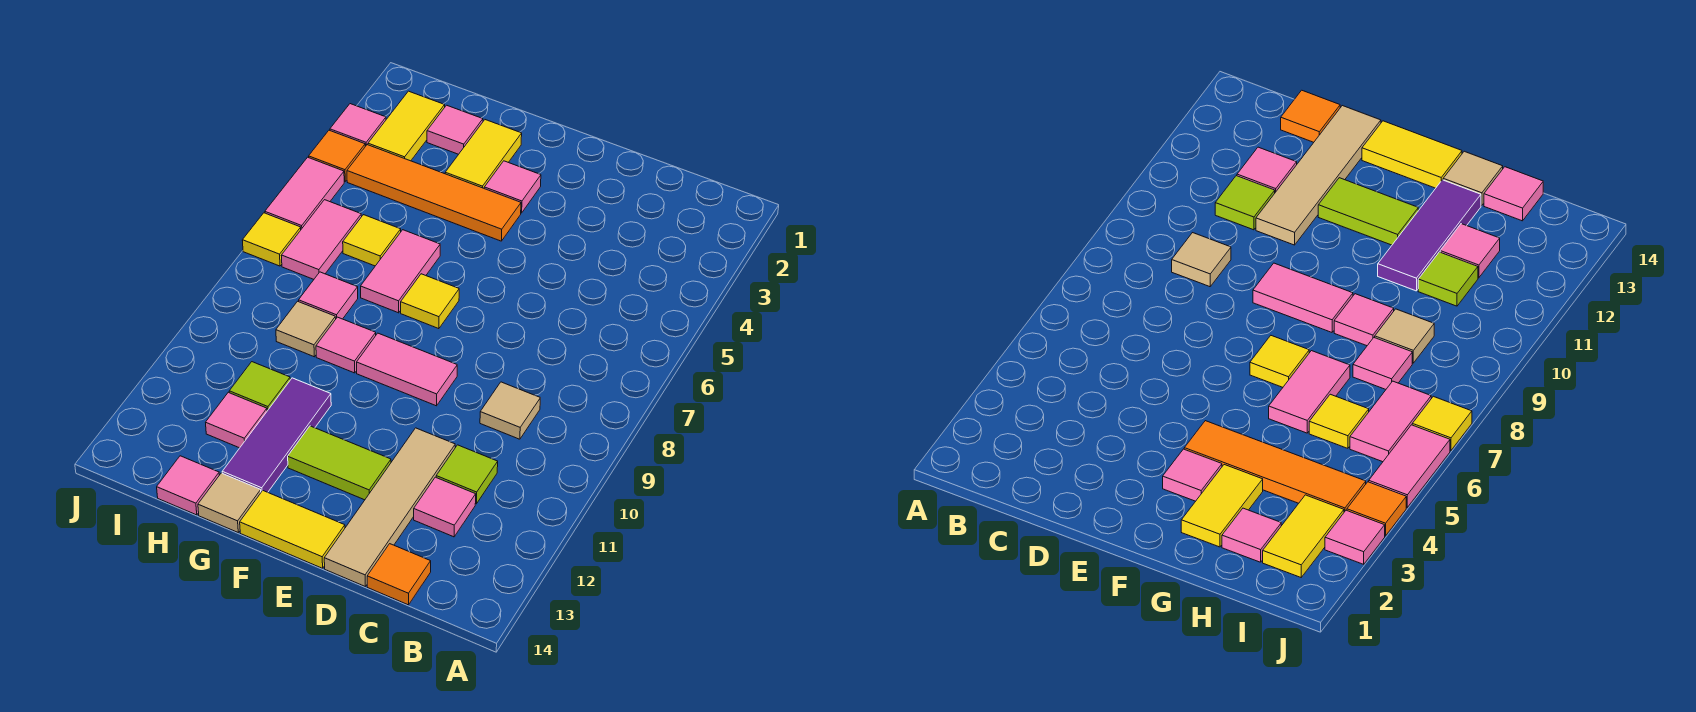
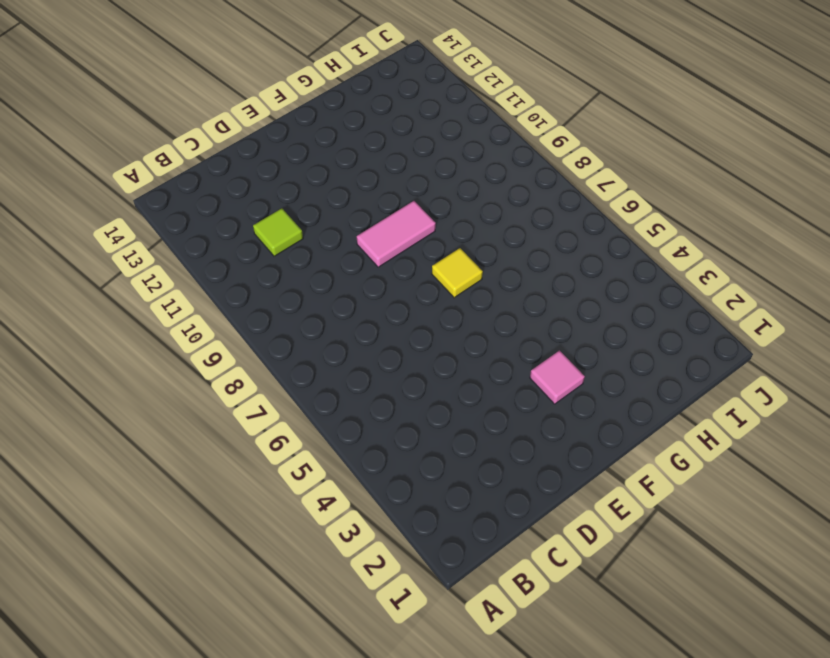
none -> tan tile C9 level 1
none -> pink tile C12 level 1
none -> orange tile C14 level 1

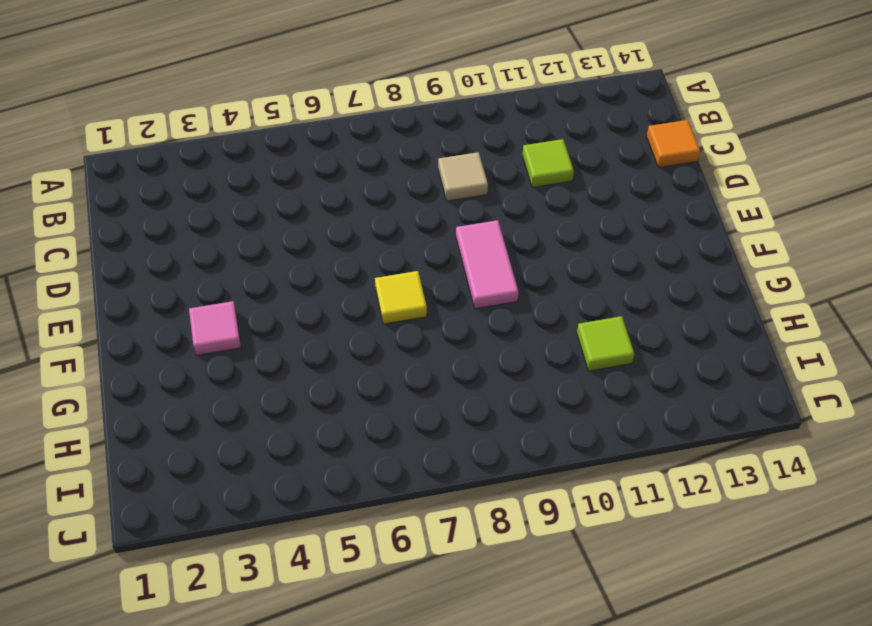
none -> pink tile C12 level 1
none -> tan tile D11:D14 level 1
none -> lime tile E12:F12 level 1

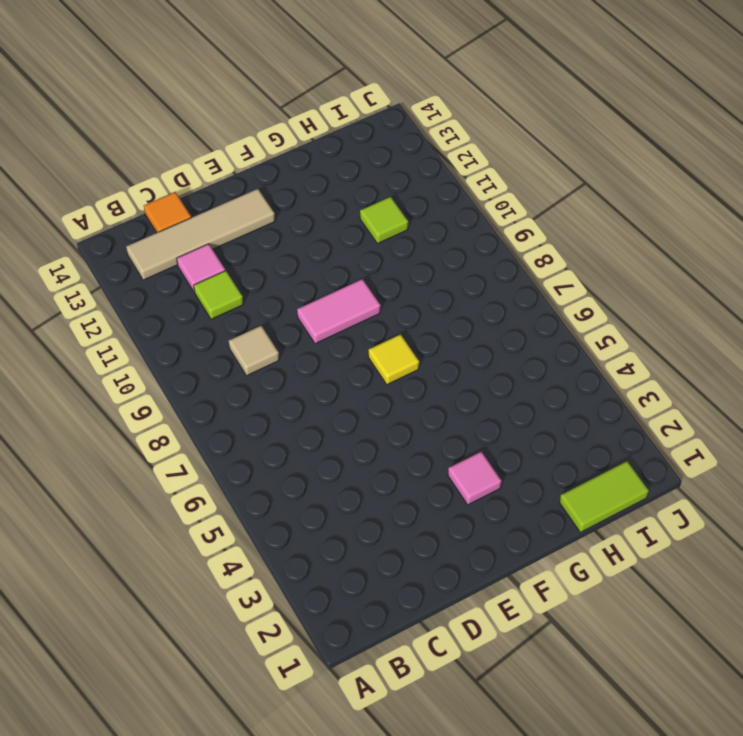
tan tile B13:E13 level 1 -> tan tile D11:D14 level 1
lime tile H1:I1 level 1 -> lime tile E12:F12 level 1
none -> yellow tile E14:F14 level 1
none -> orange tile F4:I4 level 1
none -> yellow tile G2:G3 level 1

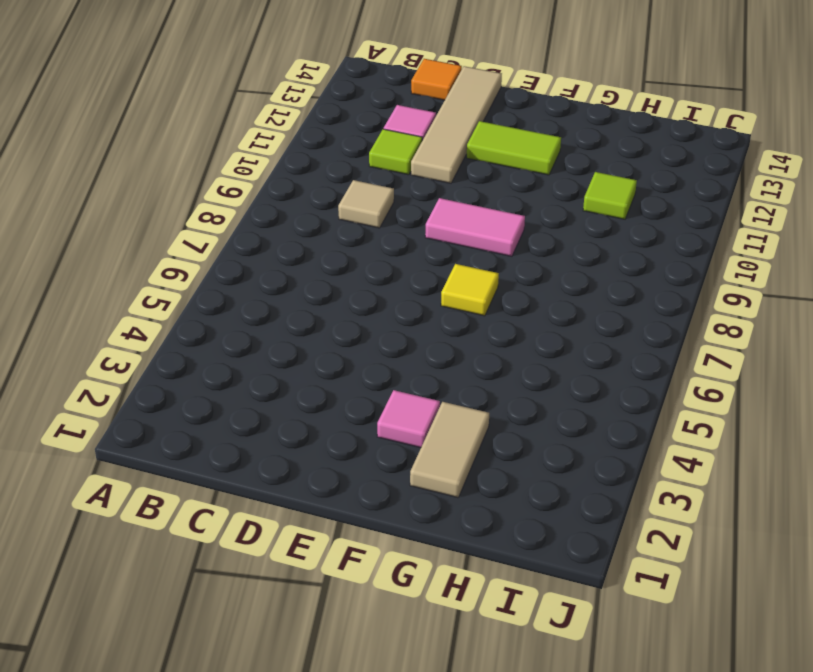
tan tile G2:G3 level 1 -> yellow tile G2:G3 level 1
none -> yellow tile E14:F14 level 1
none -> orange tile F4:I4 level 1
none -> pink tile G6:G7 level 1

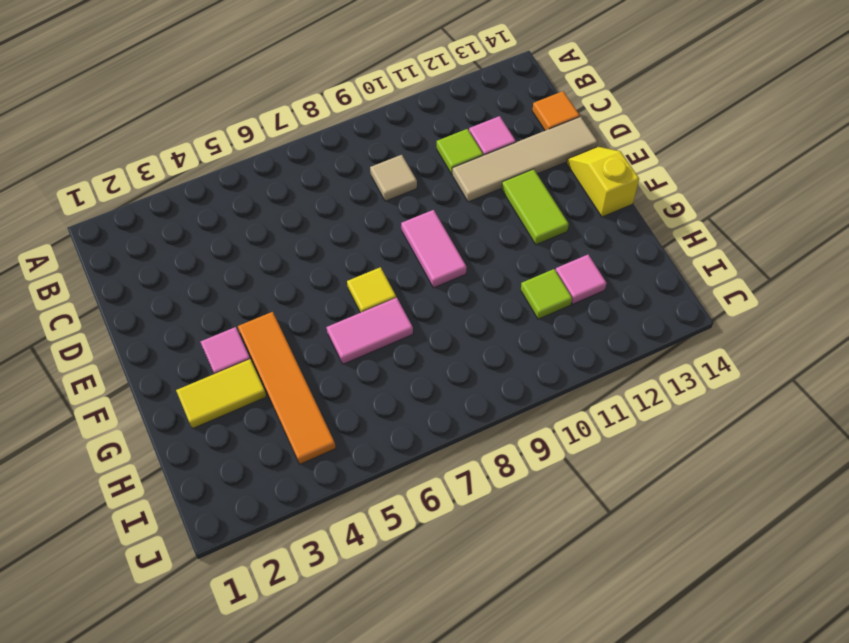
yellow slope E14:F14 level 1 top F -> yellow tile E14:F14 level 1
none -> pink tile G9 level 1
none -> purple tile G11:G13 level 1
none -> tan tile G14 level 1

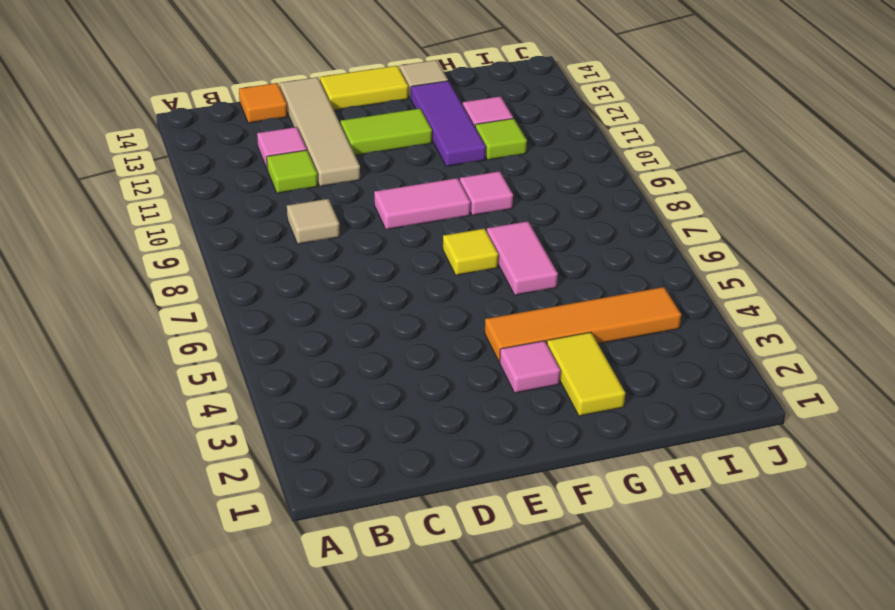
none -> pink tile H2 level 1
none -> yellow tile H6 level 1
none -> pink tile H8 level 1

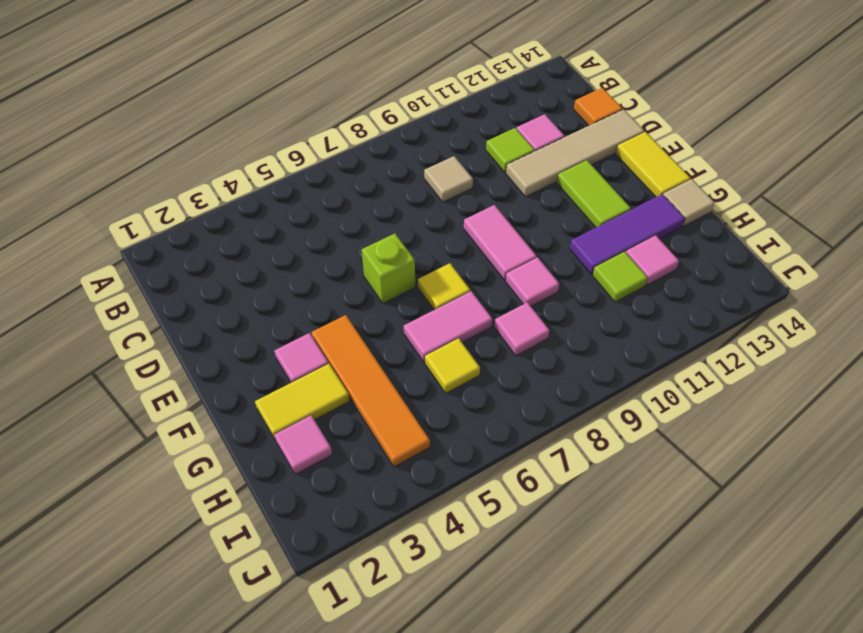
lime brick E6 level 1 -> none
none -> tan tile H9 level 1
none -> pink tile H14 level 1
none -> yellow tile I2:I3 level 1

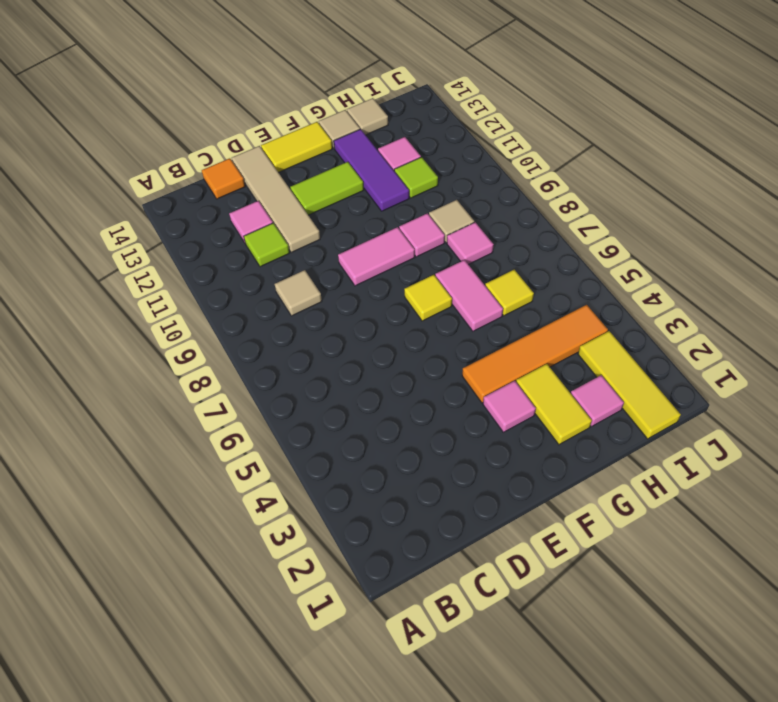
tan tile H14 level 1 -> pink tile H14 level 1
yellow tile I1:I3 level 1 -> yellow tile I2:I3 level 1
none -> pink tile I6:I7 level 1
none -> pink tile J3 level 1
none -> orange tile J4 level 1

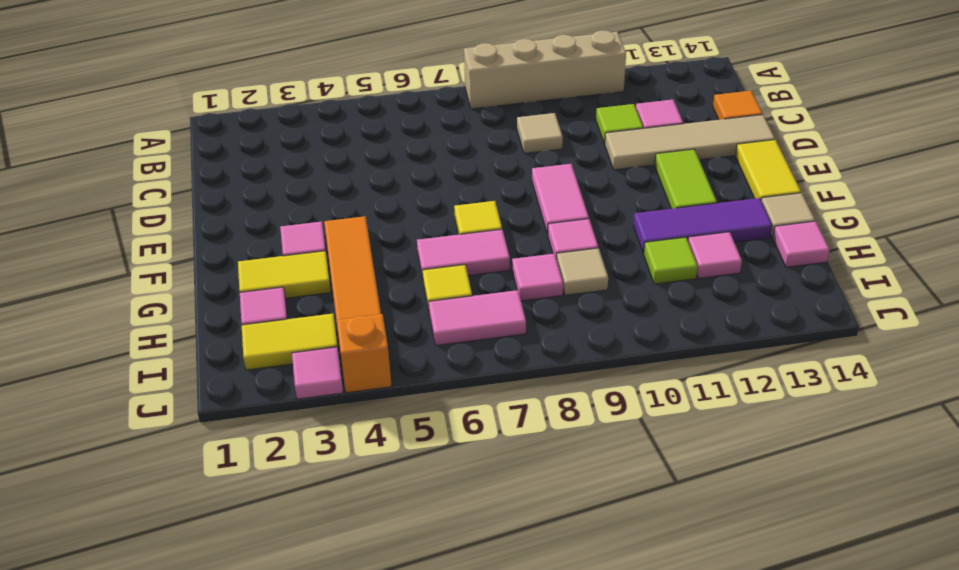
tan brick A8:A11 level 1 -> none
orange brick J4 level 1 -> orange tile J4 level 1
none -> pink tile J5:J6 level 1
none -> yellow tile J7 level 1

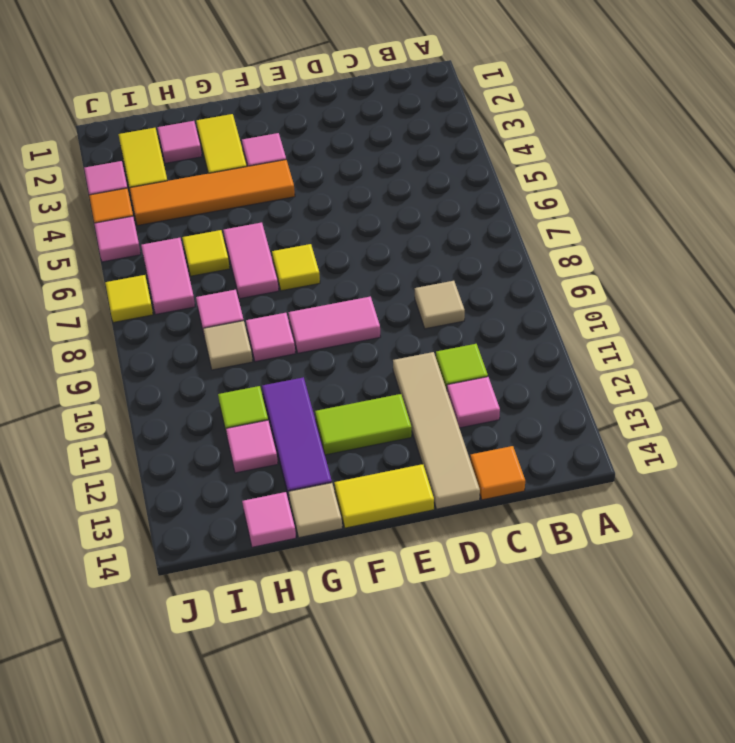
pink tile J5 level 1 -> pink tile J5:J6 level 1

